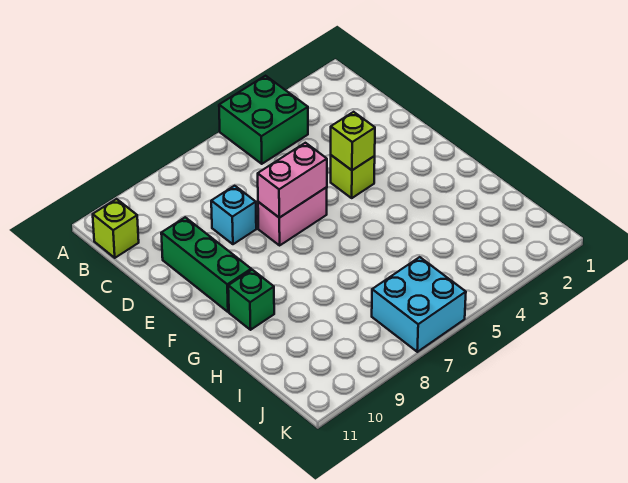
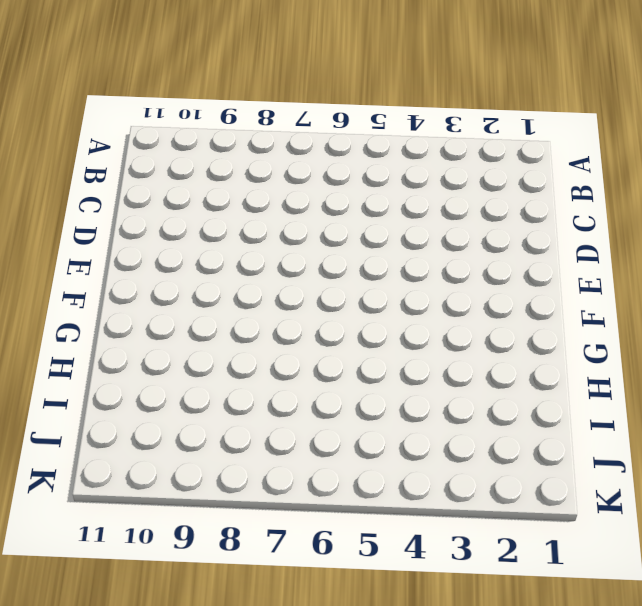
none -> green brick A4:B5 level 1
none -> lime brick B11 level 1

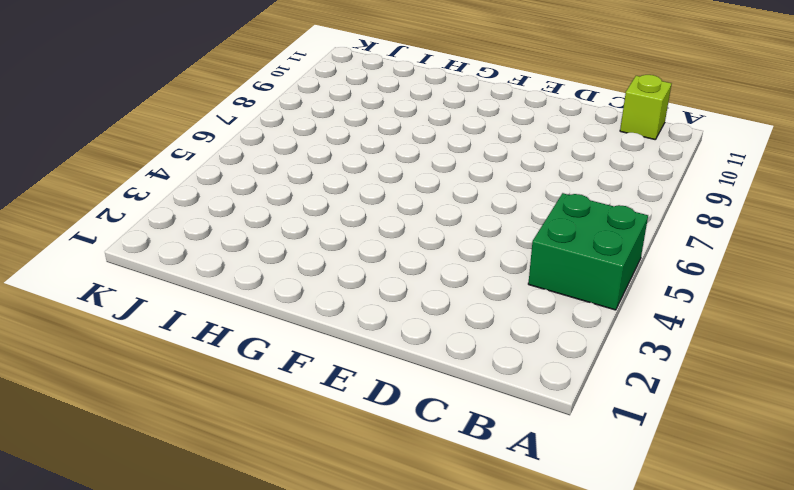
none -> cyan brick D8 level 1
none -> green brick D10:F10 level 1

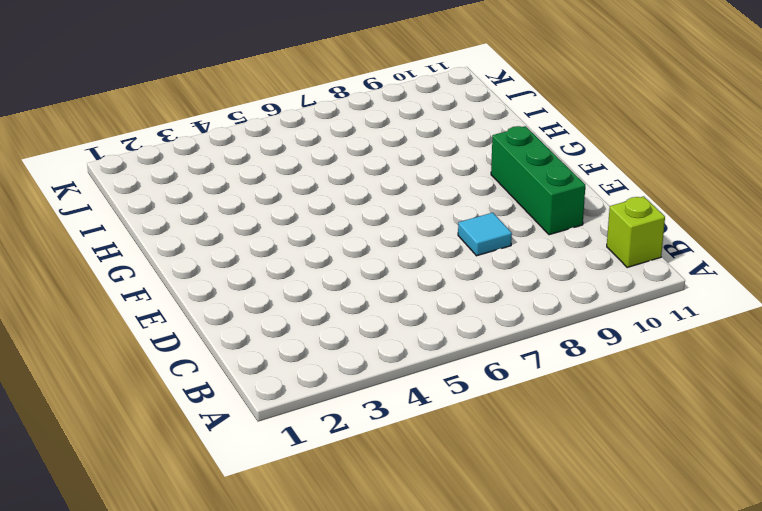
cyan tile D8 level 1 -> cyan brick D8 level 1
none -> green brick A4:B5 level 1
none -> lime brick E4 level 1

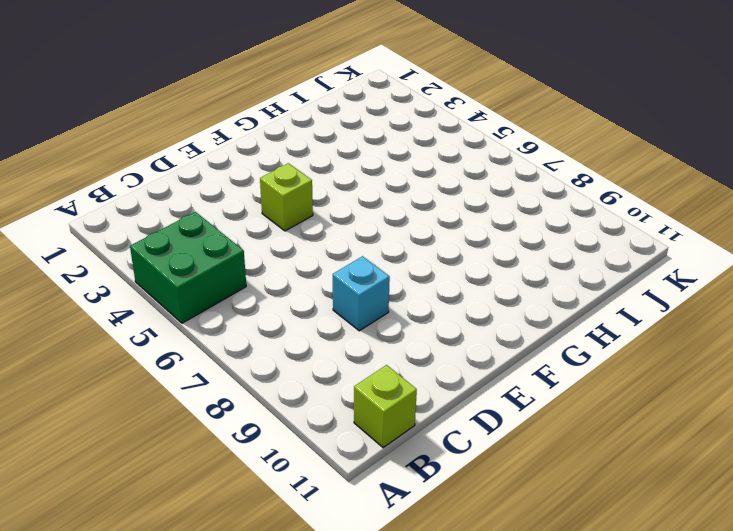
none -> green brick D10:F10 level 1
none -> pink brick E6:E7 level 1

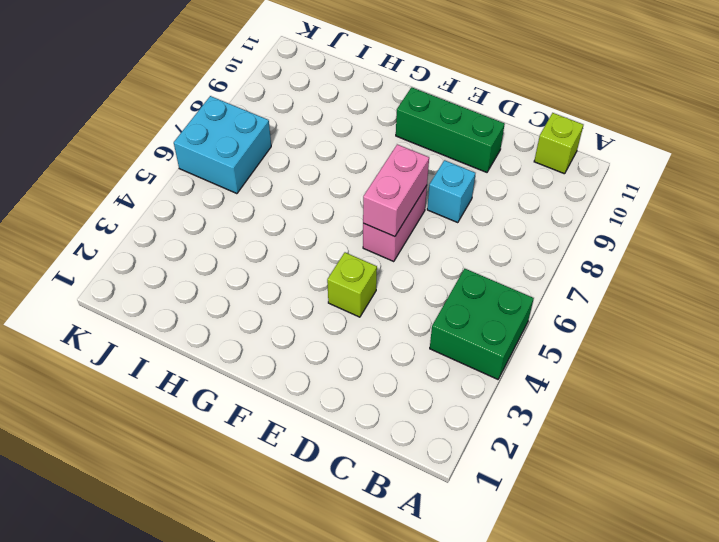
none -> green brick G10 level 1
none -> lime brick E4 level 2

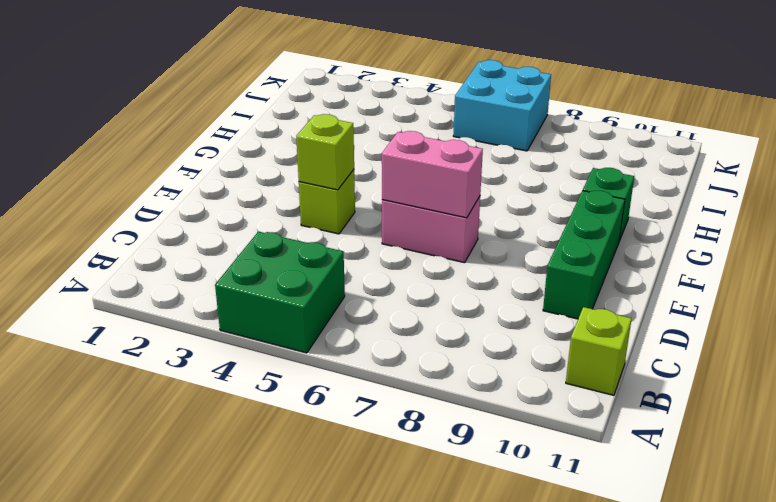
none -> cyan brick D8 level 1

